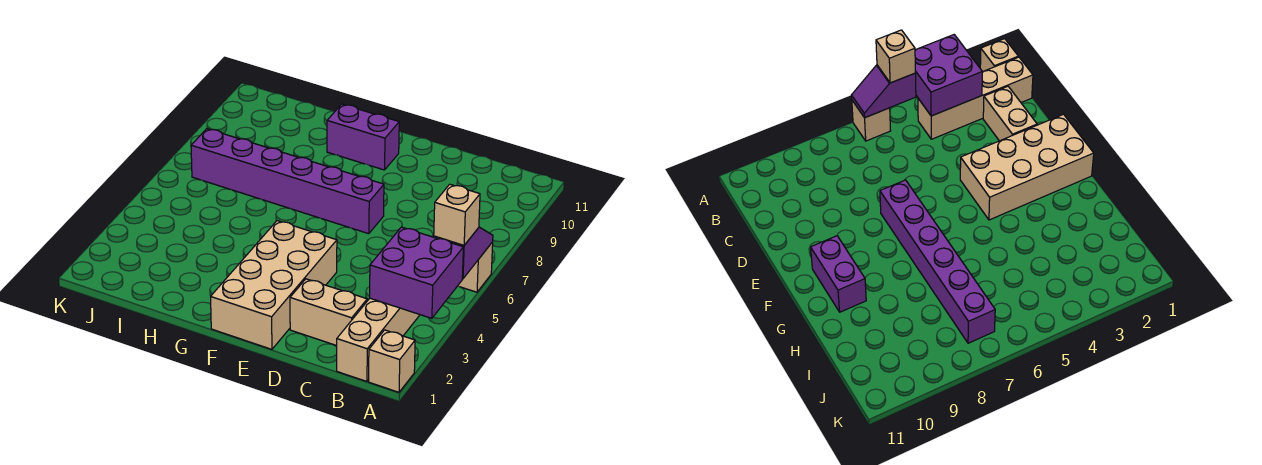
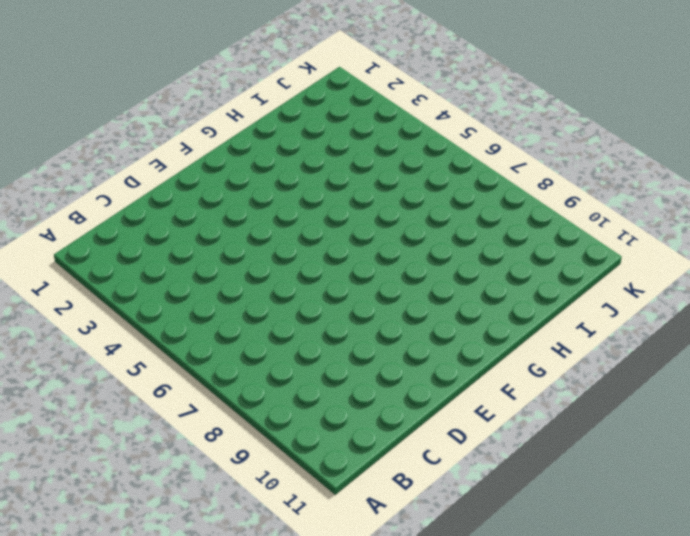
none -> tan brick A1 level 1
none -> tan brick A6 level 1

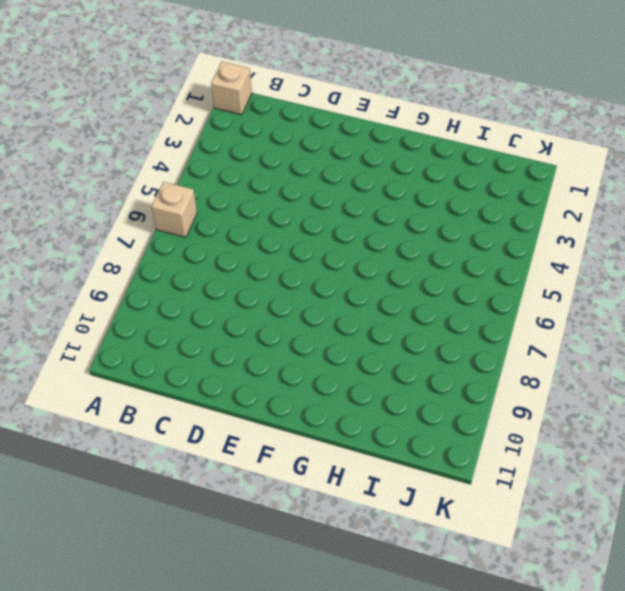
none -> tan brick B1:B4 level 1
none -> tan brick C2:D2 level 1

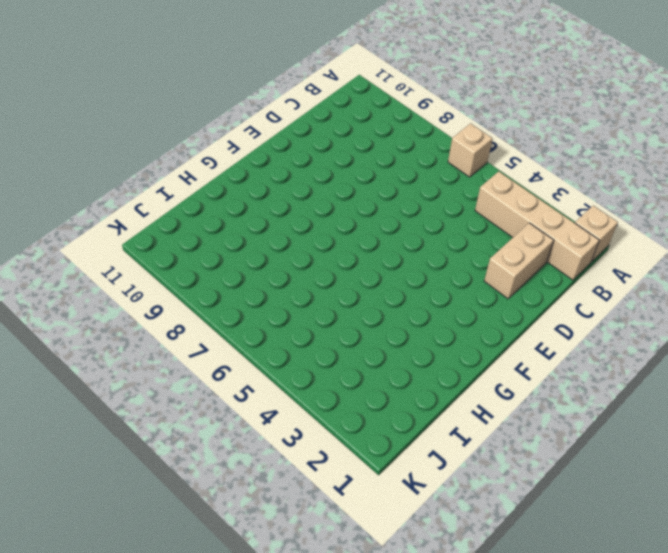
none -> tan brick E1:F4 level 1
none -> purple brick E7:J7 level 1

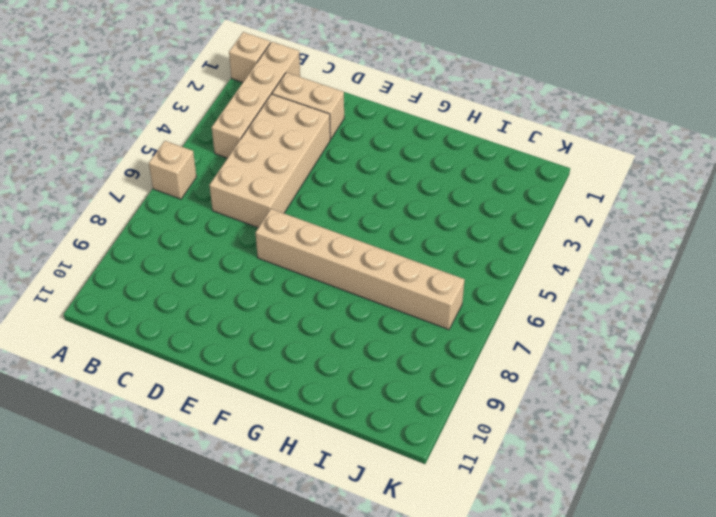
tan brick C3:D6 level 1 -> tan brick E1:F4 level 1
tan brick E7:J7 level 1 -> purple brick E7:J7 level 1
none -> purple brick F10:G10 level 1
none -> purple brick A3:B4 level 2

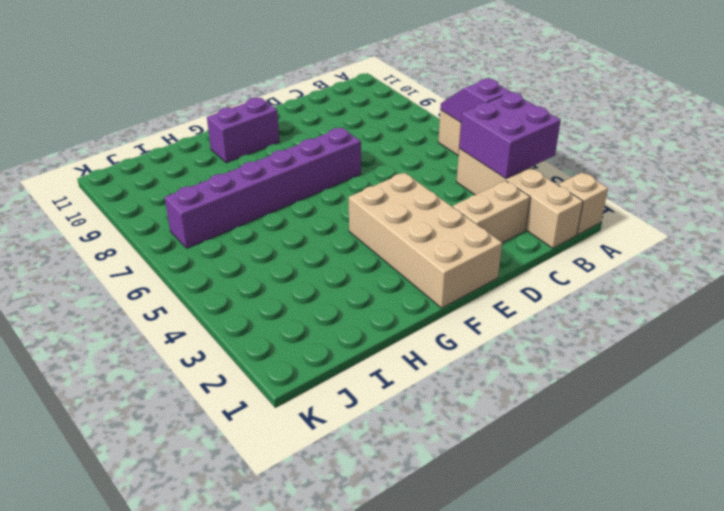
none -> tan brick A5 level 3

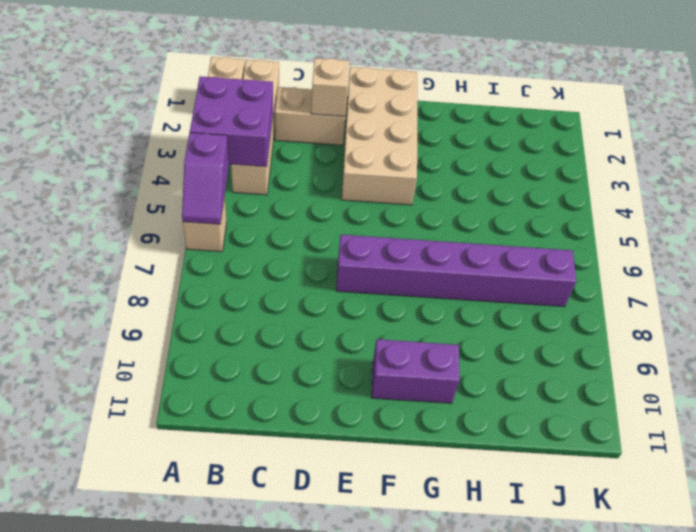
tan brick D2 level 2 -> tan brick A5 level 3

